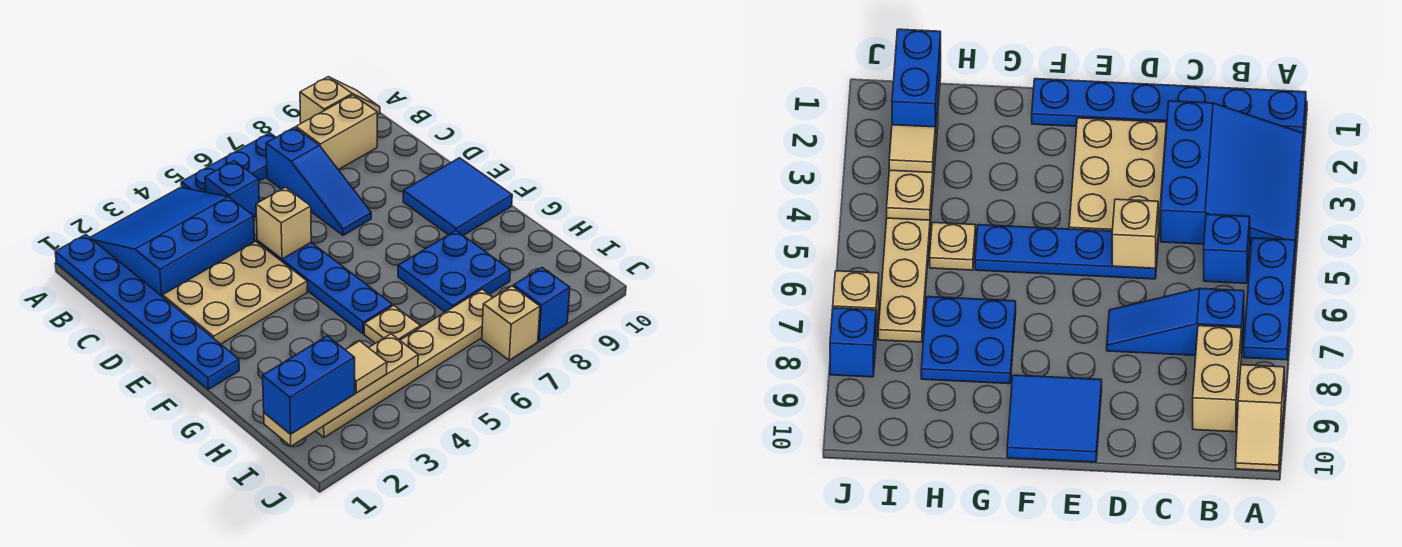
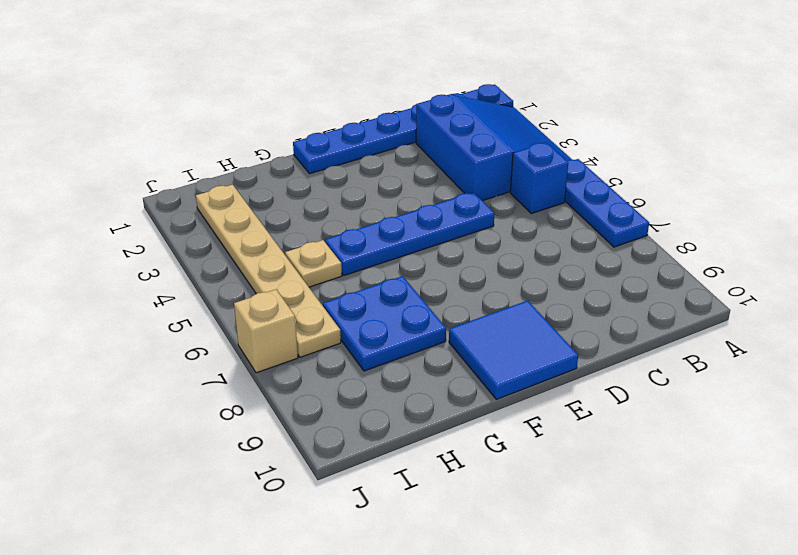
none -> tan slope A9:A10 level 1 top 9
none -> blue slope B7:D7 level 1 top B
none -> tan brick B8:B9 level 1

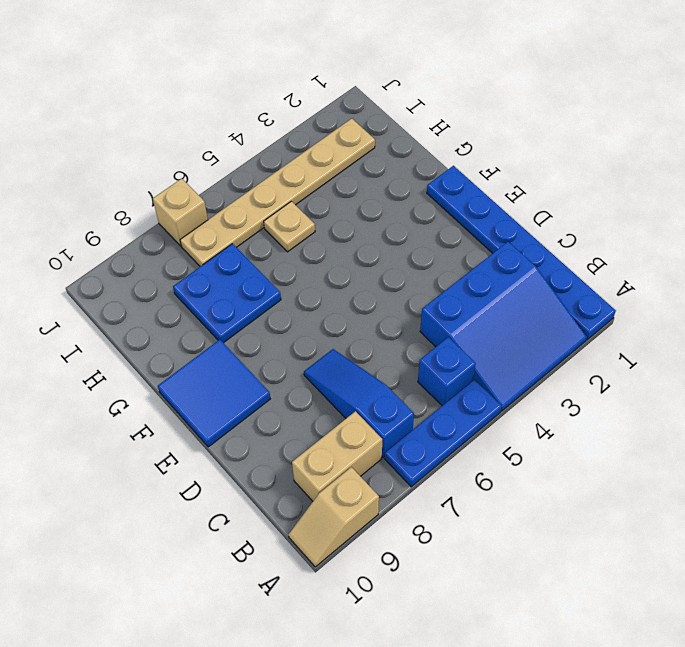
none -> tan plate D2:E4 level 1
none -> blue plate D5:G5 level 1
none -> blue brick J8 level 1

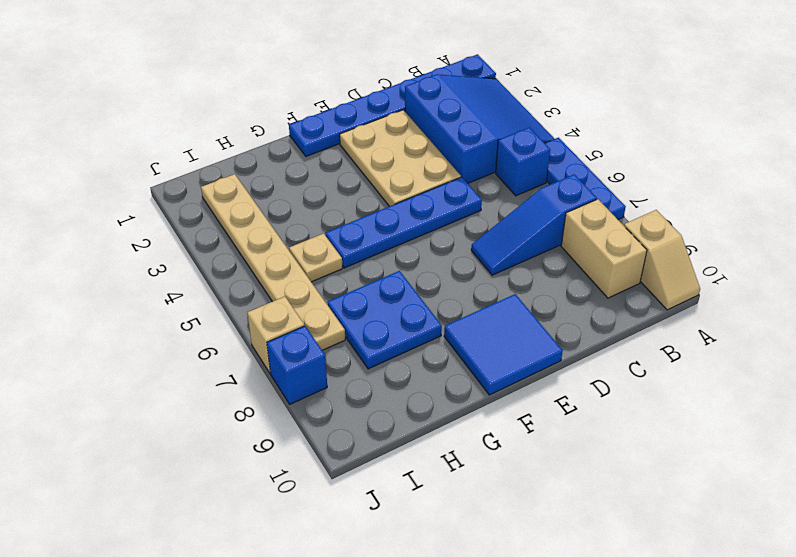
none -> tan brick D5 level 2
none -> tan plate I1:I4 level 2
none -> blue brick I1:I2 level 3

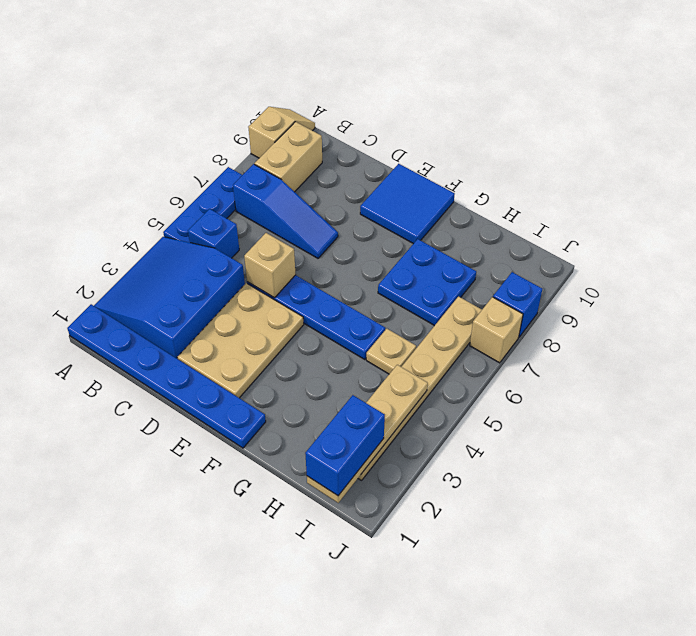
none -> tan tile I3 level 3

